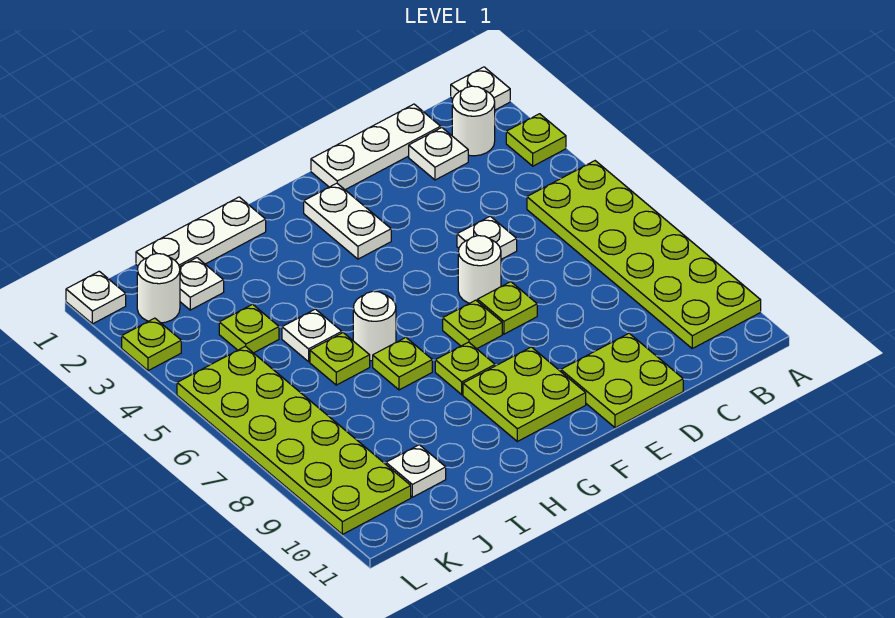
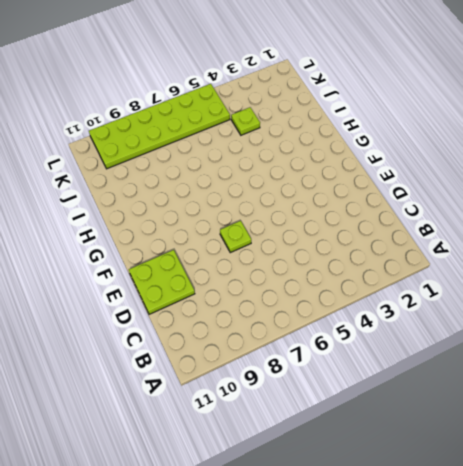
none -> white plate A1 level 1
none -> lime plate A3 level 1
none -> lime plate A5:B10 level 1

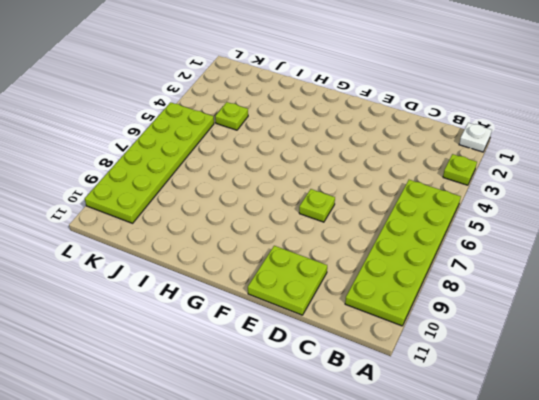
none -> white round brick B2 level 1
none -> white plate C1:E1 level 1
none -> white plate C2 level 1

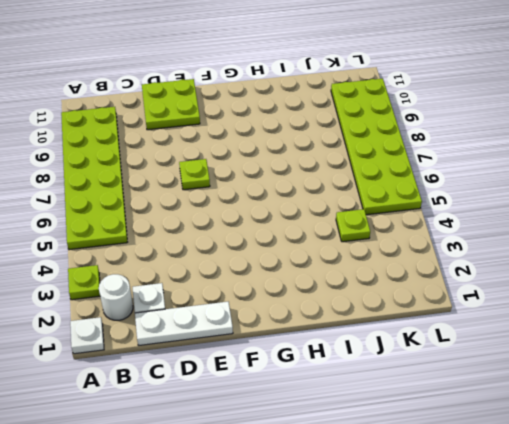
none -> white plate D5 level 1
none -> white round brick E6 level 1
none -> white plate F2:F3 level 1

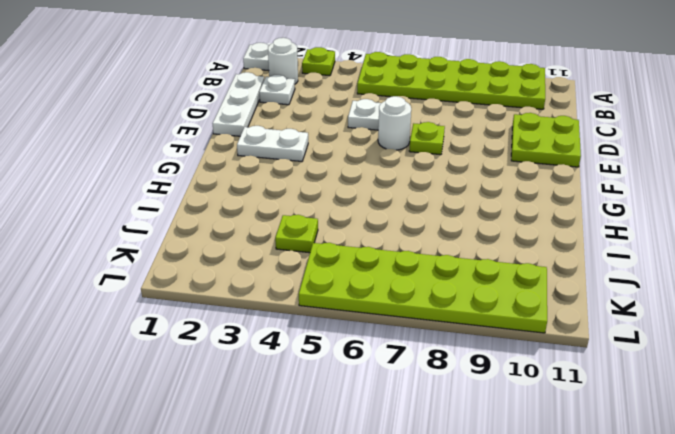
none -> lime plate F7 level 1
none -> lime plate F9:G10 level 1
none -> lime plate G8 level 1

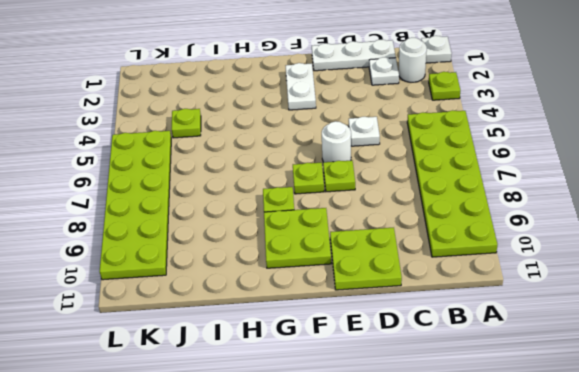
none -> white plate H1:J1 level 1
none -> white round brick H6 level 1
none -> lime plate H7 level 1

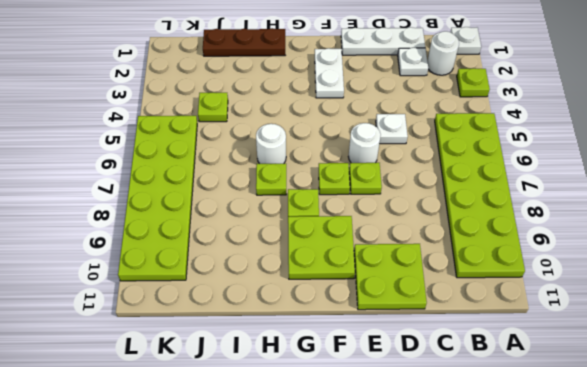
brown plate H1:J1 level 1 -> white plate H1:J1 level 1
none -> white plate I5 level 1
none -> lime plate I6 level 1
none -> white plate J2 level 1

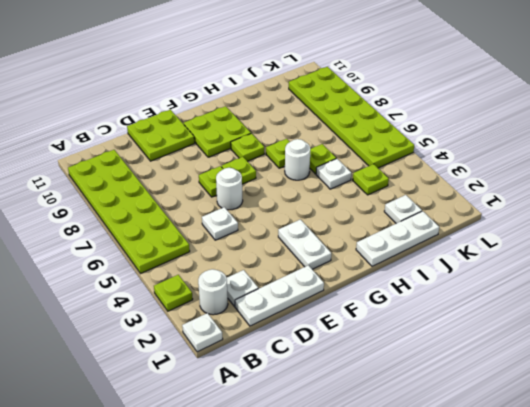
none -> white plate J10 level 1
none -> white round brick K2 level 1
none -> white plate L1 level 1

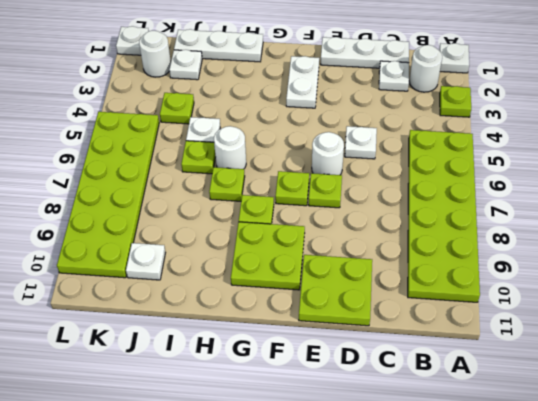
none -> lime plate L3 level 1

